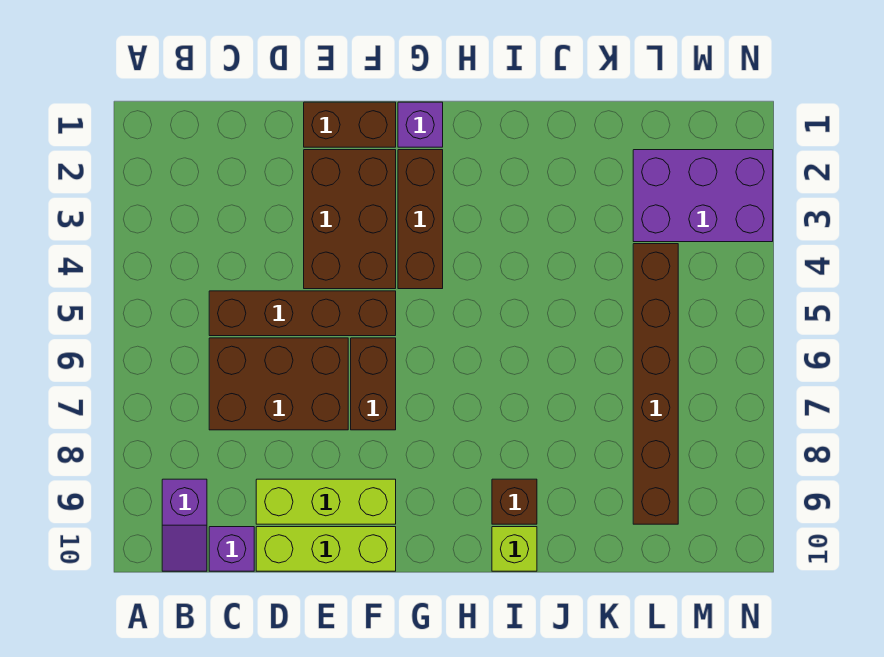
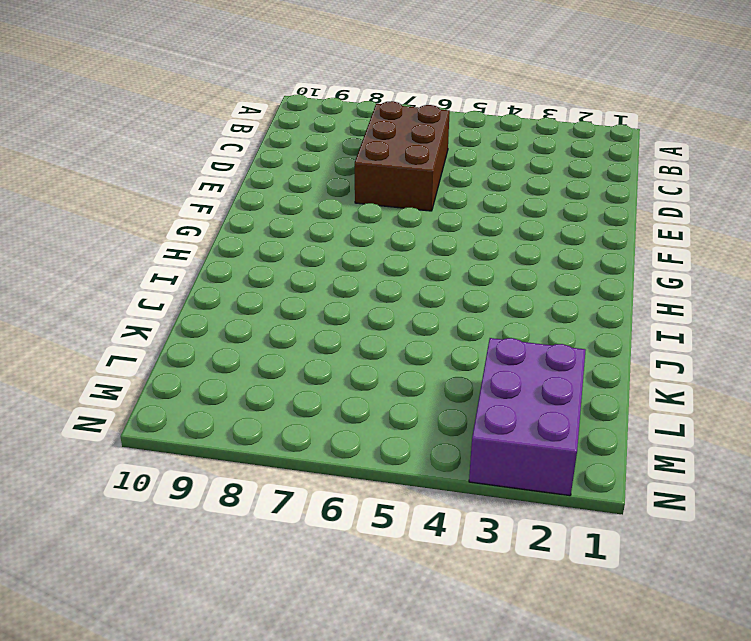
none -> purple slope B9:B10 level 1 top 9
none -> brown brick C5:F5 level 1
none -> purple brick C10 level 1

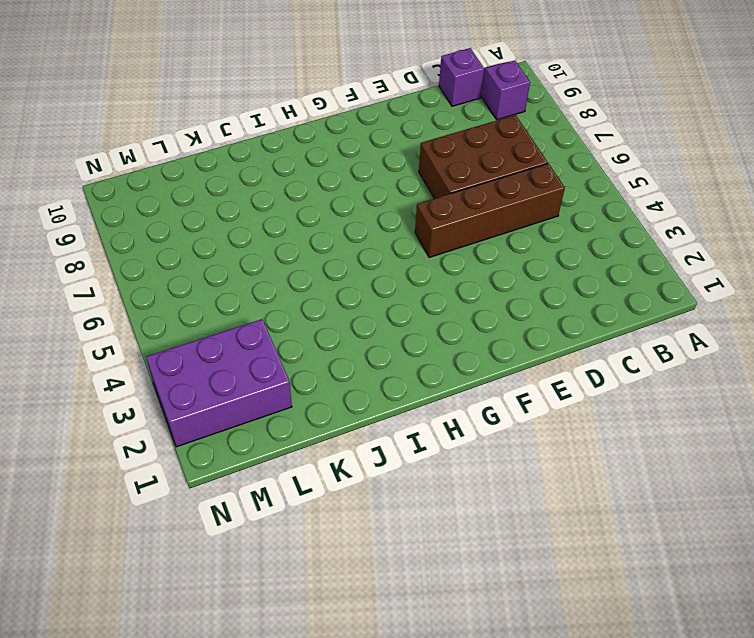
none -> lime brick D9:F9 level 1
none -> lime brick D10:F10 level 1
none -> brown brick E1:F1 level 1

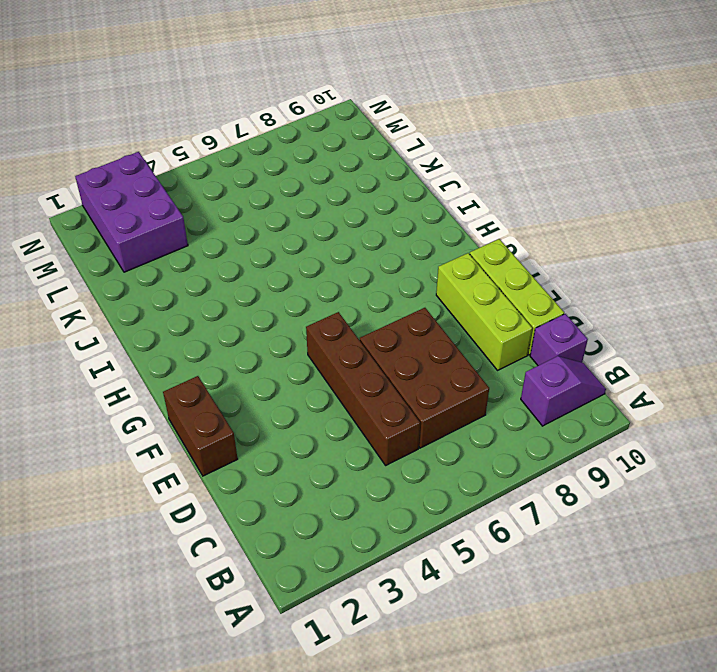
none -> brown brick E2:F4 level 1
none -> brown brick F6:F7 level 1
none -> purple brick G1 level 1

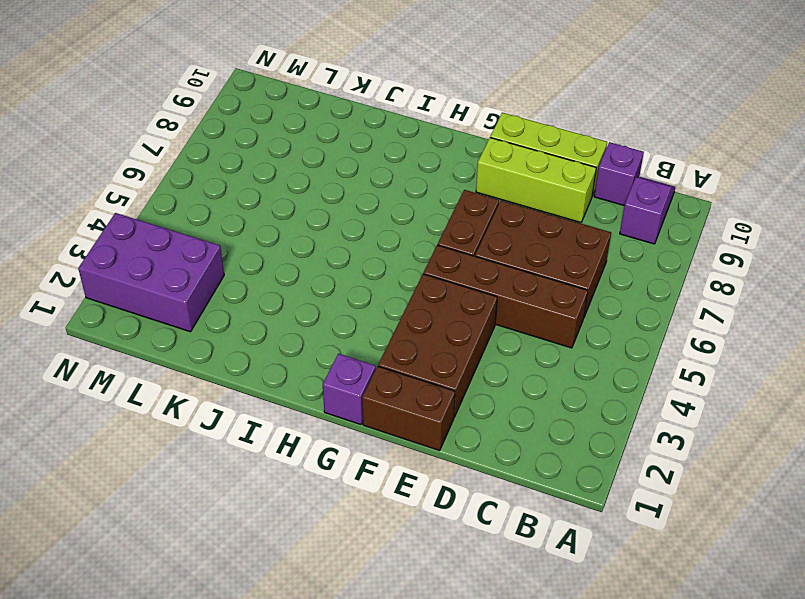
none -> brown brick G2:G4 level 1
none -> brown brick I9 level 1
none -> lime brick I10 level 1

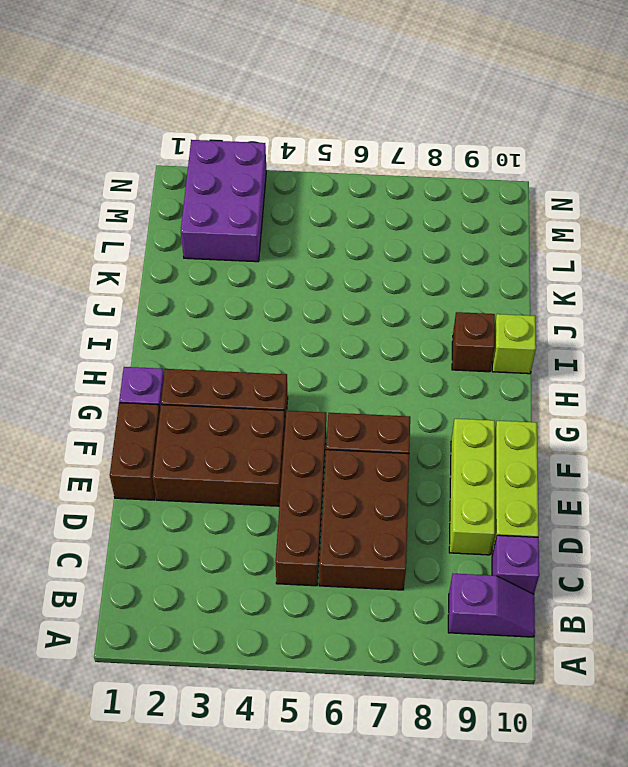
none -> brown brick L4:L9 level 1

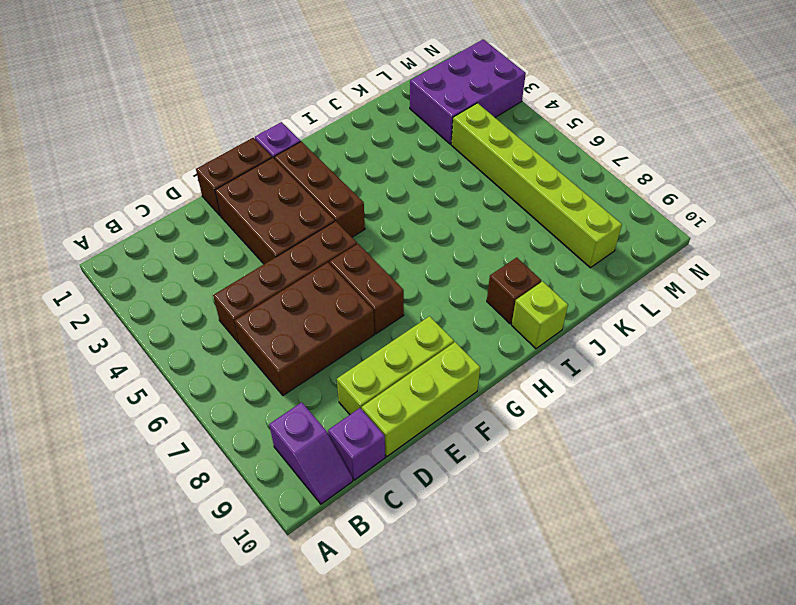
lime brick L4:L9 level 1 -> brown brick L4:L9 level 1

